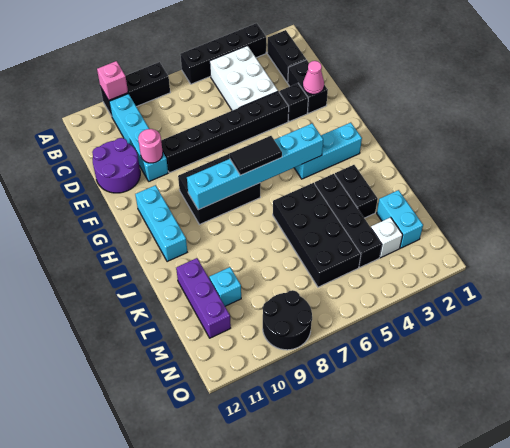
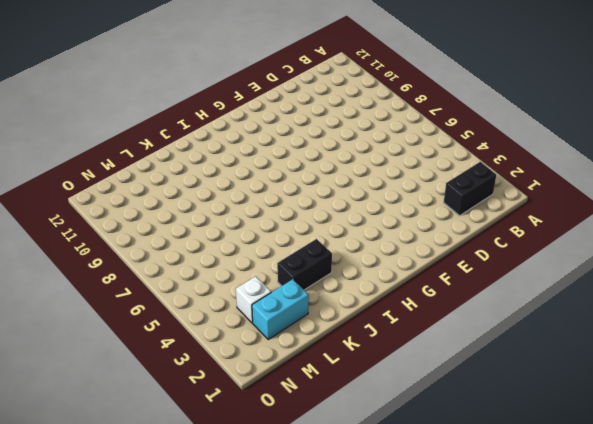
none -> black brick A3:A6 level 1
none -> black brick A8:A10 level 1
none -> white brick B4:D5 level 1

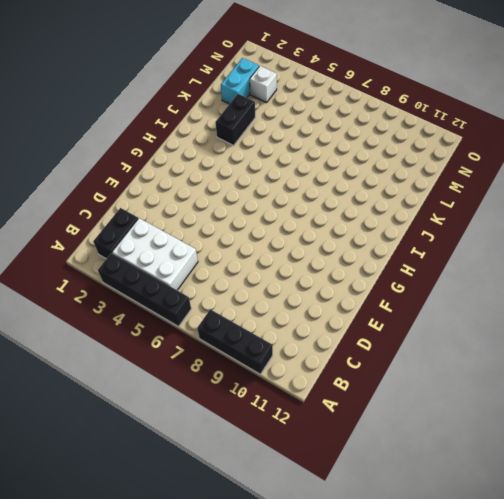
white brick B3:C5 level 1 -> white brick B4:D5 level 1
none -> cyan brick B10:E10 level 1
none -> black brick D2:E2 level 1
none -> purple round brick D11:E12 level 1

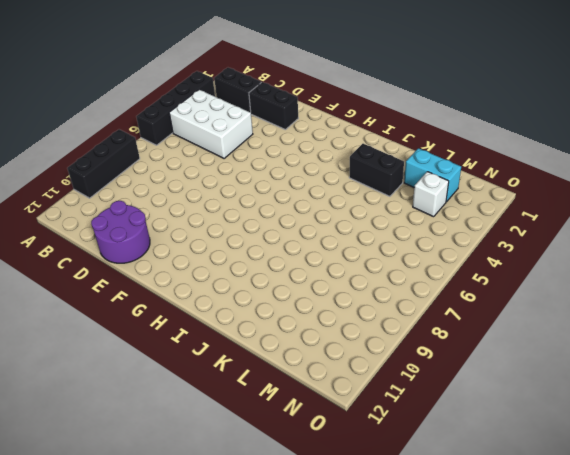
none -> cyan brick B10:E10 level 1
none -> black brick E3 level 1
none -> black brick E4:E9 level 1

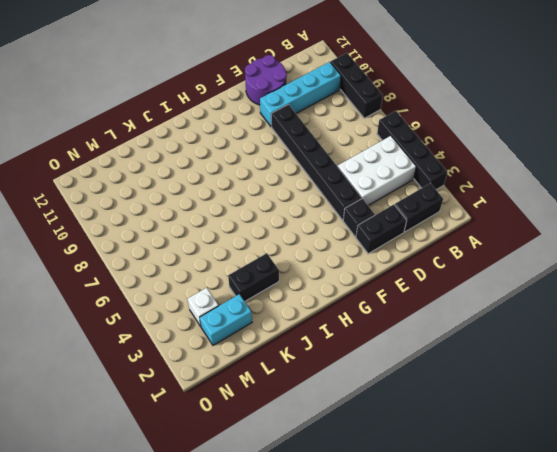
none -> black brick G7:H9 level 1
none -> cyan brick G11:I11 level 1
none -> cyan brick H2:H4 level 1

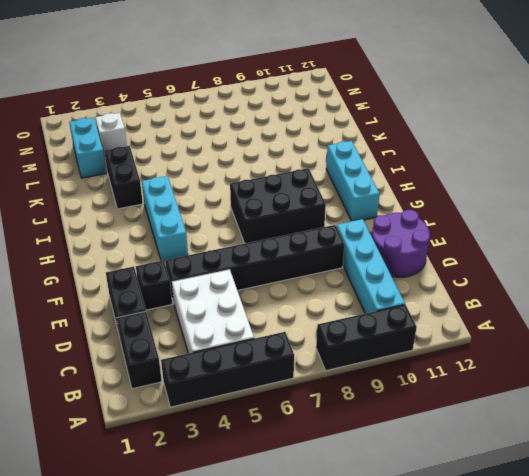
cyan brick G4:I4 level 1 -> cyan brick H2:H4 level 1
none -> black brick J4:M4 level 1
none -> black brick J5:M6 level 1
none -> purple brick K11:M11 level 1

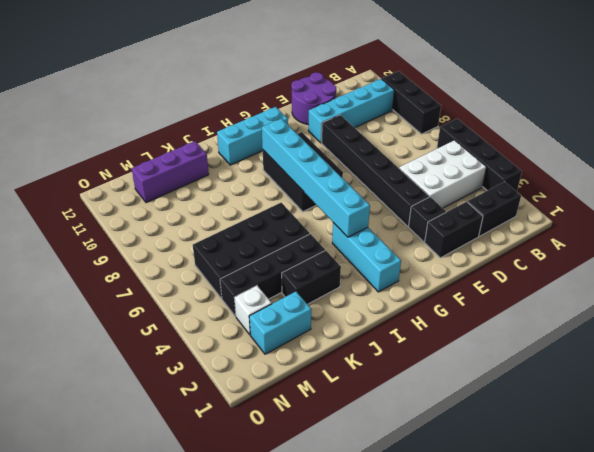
none -> cyan brick L10 level 1
none -> black round brick N8:O9 level 1
none -> pink brick A10 level 2

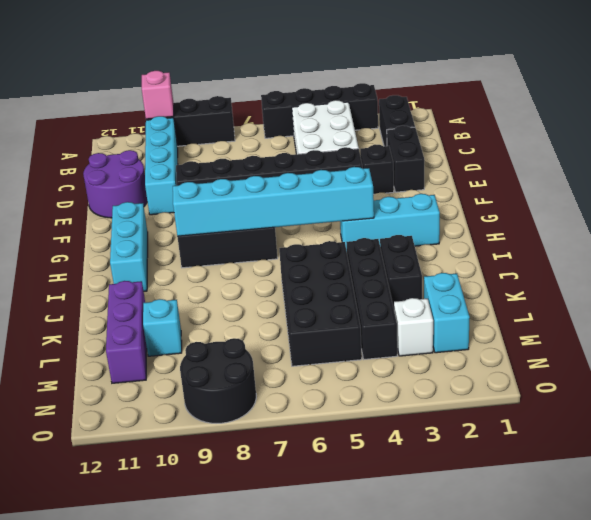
none -> pink cone E2 level 2
none -> pink round brick E10 level 2
none -> black tile H6:H7 level 3

